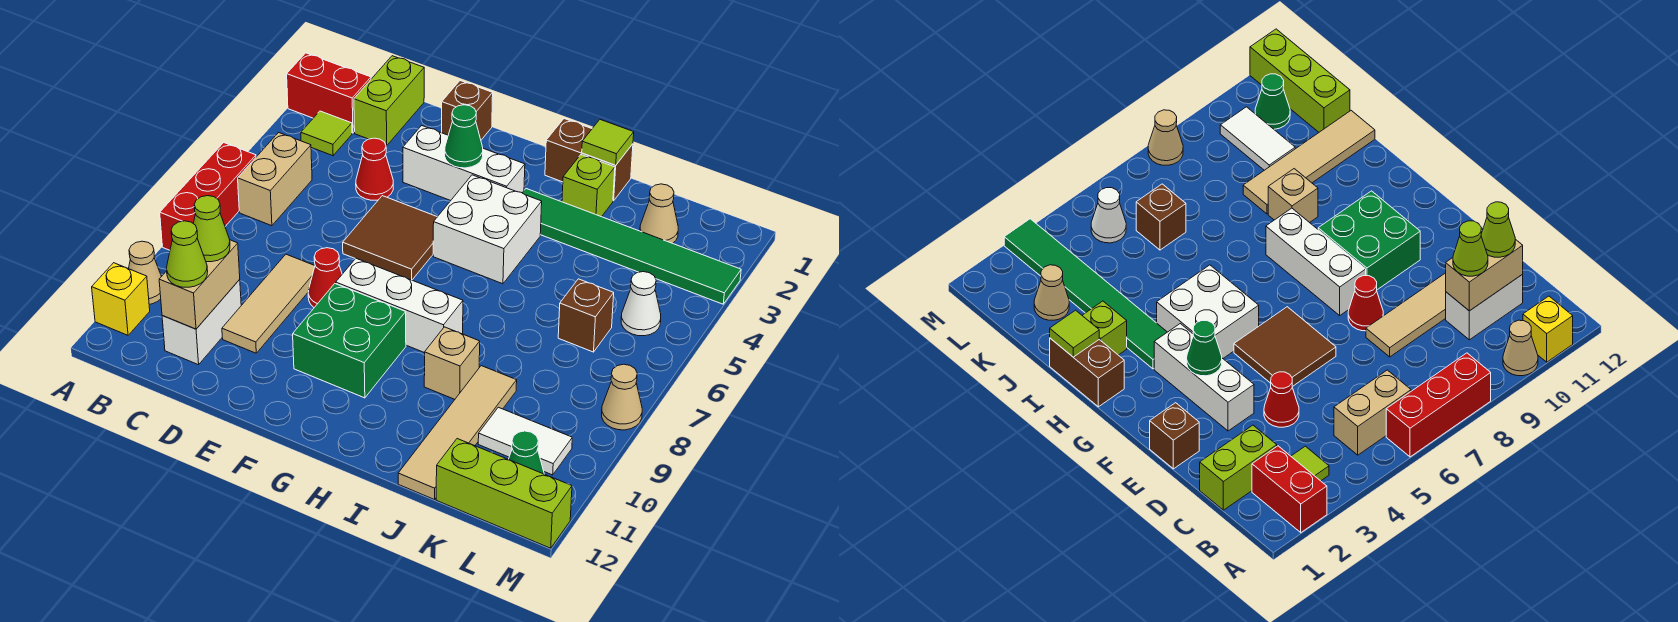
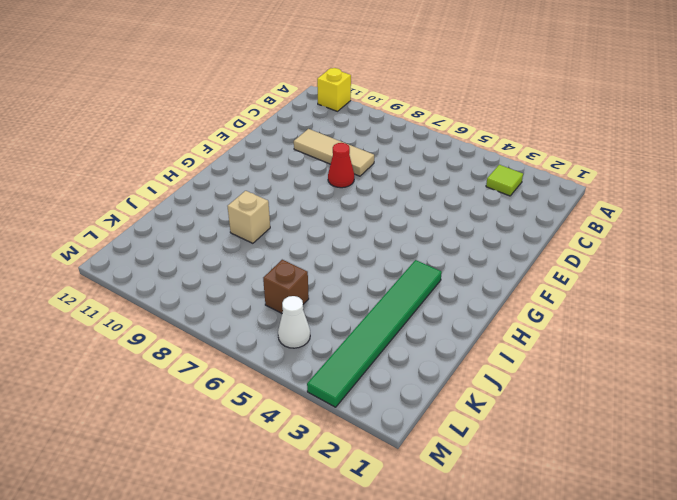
none -> red brick A2:B2 level 1
none -> red brick A6:A8 level 1
none -> tan cone A10 level 1
none -> tan brick B5:B6 level 1

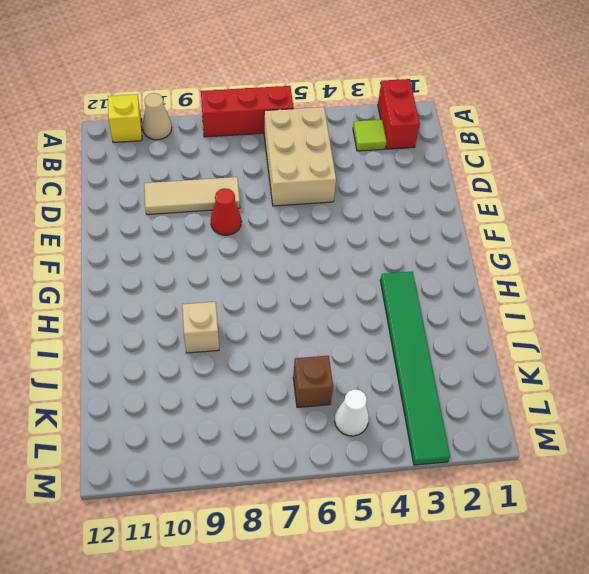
tan brick B5:D6 level 1 -> tan brick B5:B6 level 1
none -> lime brick C1:C2 level 1
none -> white brick C10:C11 level 1
none -> red cone D4 level 1
none -> brown brick E1 level 1

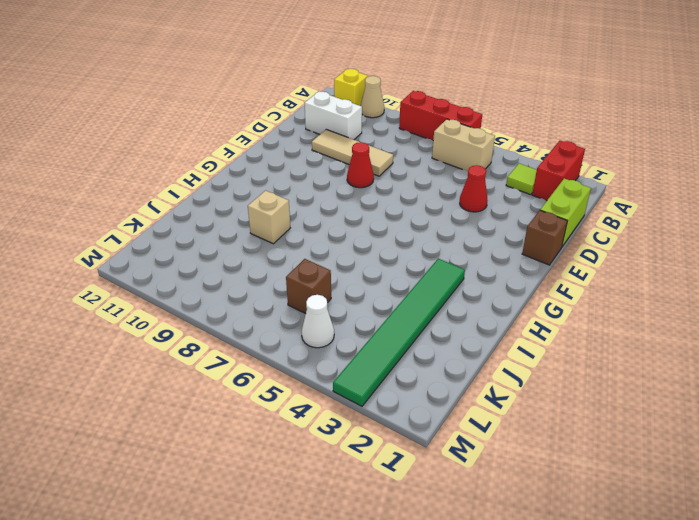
lime brick C1:D1 level 1 -> lime brick C1:C2 level 1
none -> white brick E3:G3 level 1
none -> brown tile E5:F6 level 1
none -> white brick F8:H8 level 1
none -> green brick F9:G10 level 1

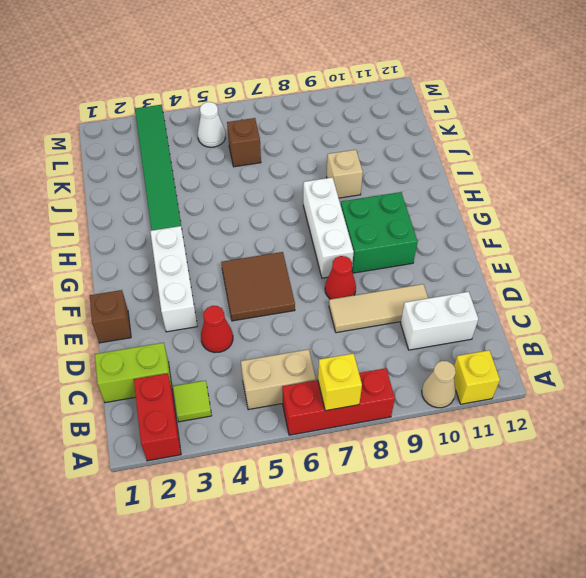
yellow brick A7 level 2 -> none
none -> white brick G4:H5 level 1
none -> brown brick H1:I1 level 1
none -> lime brick I2 level 1
none -> tan tile J9:J12 level 1

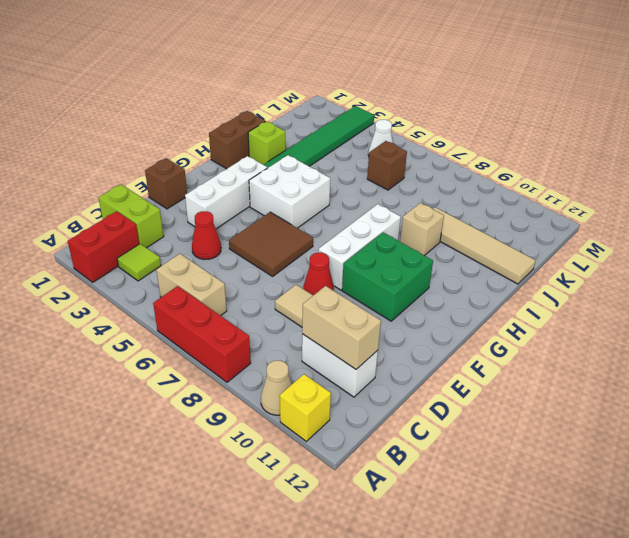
none -> tan cone K2 level 1
none -> white tile K10:L10 level 1
none -> lime brick K12:M12 level 1
none -> green cone L11 level 1

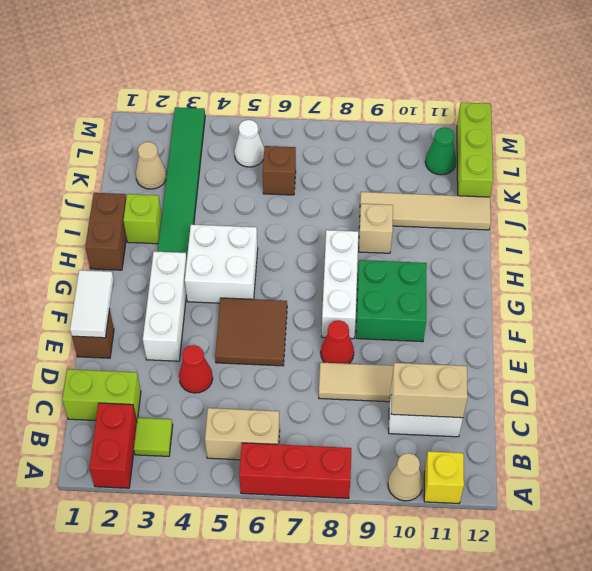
white tile E1:F1 level 2 -> white tile K10:L10 level 1
none -> tan cone M8 level 1
none -> green cone F3 level 2
none -> lime tile I1 level 2
none -> lime cone C10 level 3

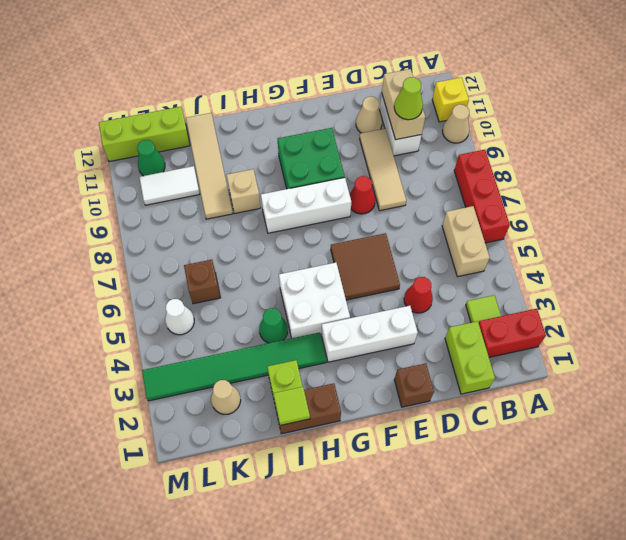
tan cone D11 level 1 -> tan cone M8 level 1
green cone I4 level 1 -> green cone F3 level 2
none -> lime cone C11 level 3

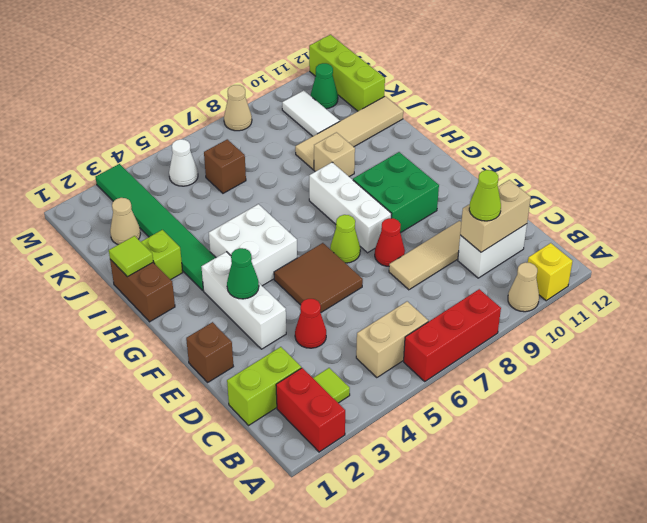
lime cone F7 level 1 -> lime cone C11 level 3

